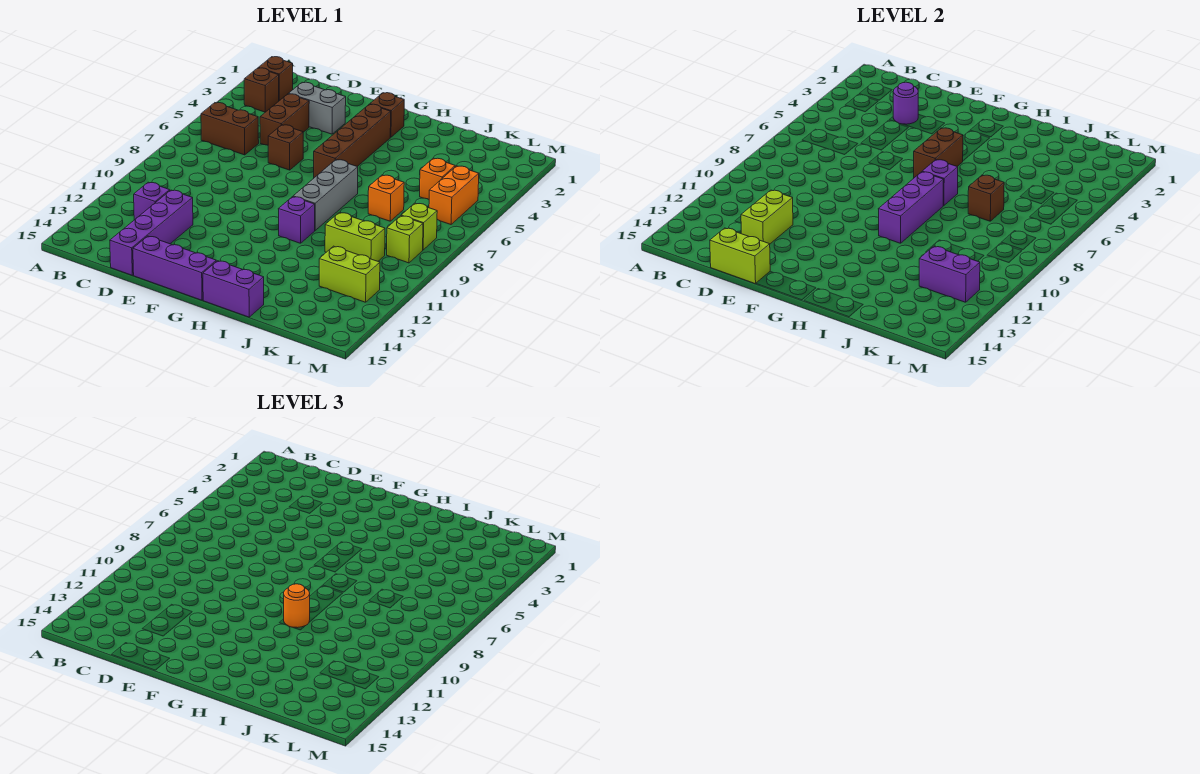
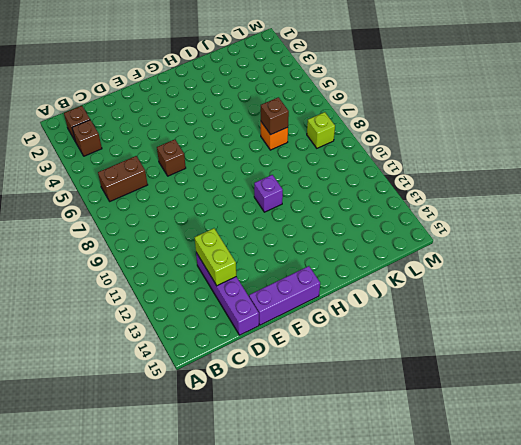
none -> purple brick C12 level 1
none -> grey brick D3:E3 level 1
none -> brown brick D4:D5 level 1
none -> brown brick G2 level 1

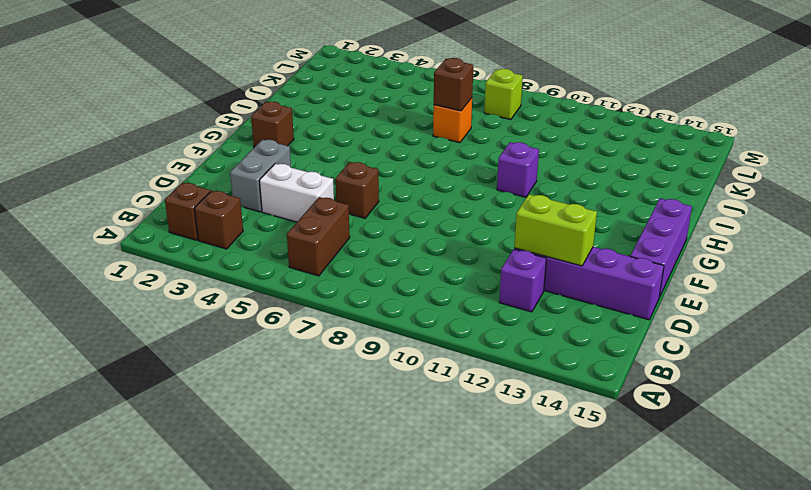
white brick D4:D5 level 1 -> brown brick D4:D5 level 1
none -> brown brick G3:G6 level 1
none -> grey brick H7:H9 level 1
none -> purple brick H15:I15 level 1
none -> lime brick J10:K10 level 1

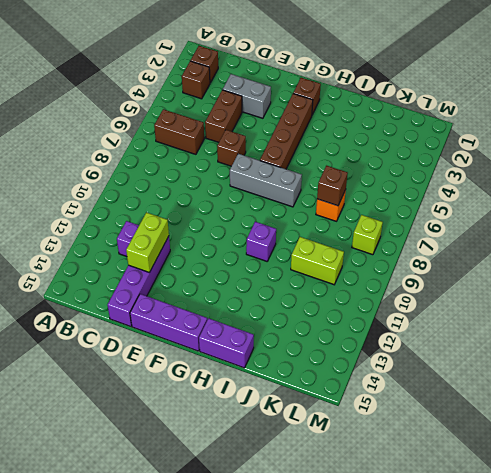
grey brick F7:H7 level 1 -> grey brick H7:H9 level 1
none -> orange brick K5 level 1
none -> lime brick K12:L12 level 1
none -> orange brick L5:L6 level 1
none -> lime brick L9 level 1

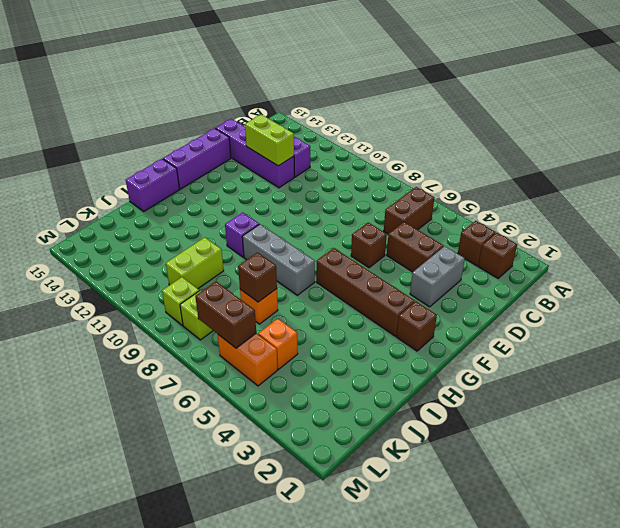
brown brick L6:L7 level 2 -> brown brick G5:G6 level 2
none -> lime brick K12:L12 level 1
none -> purple round brick D3 level 2
none -> lime brick D15:E15 level 2
none -> purple brick H7 level 2

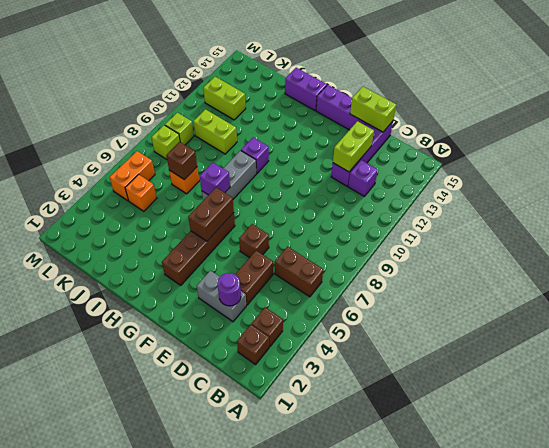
none -> brown brick G2 level 1
none -> purple brick H8:H10 level 2
none -> purple brick K12:L12 level 2
none -> orange round brick H10 level 3

